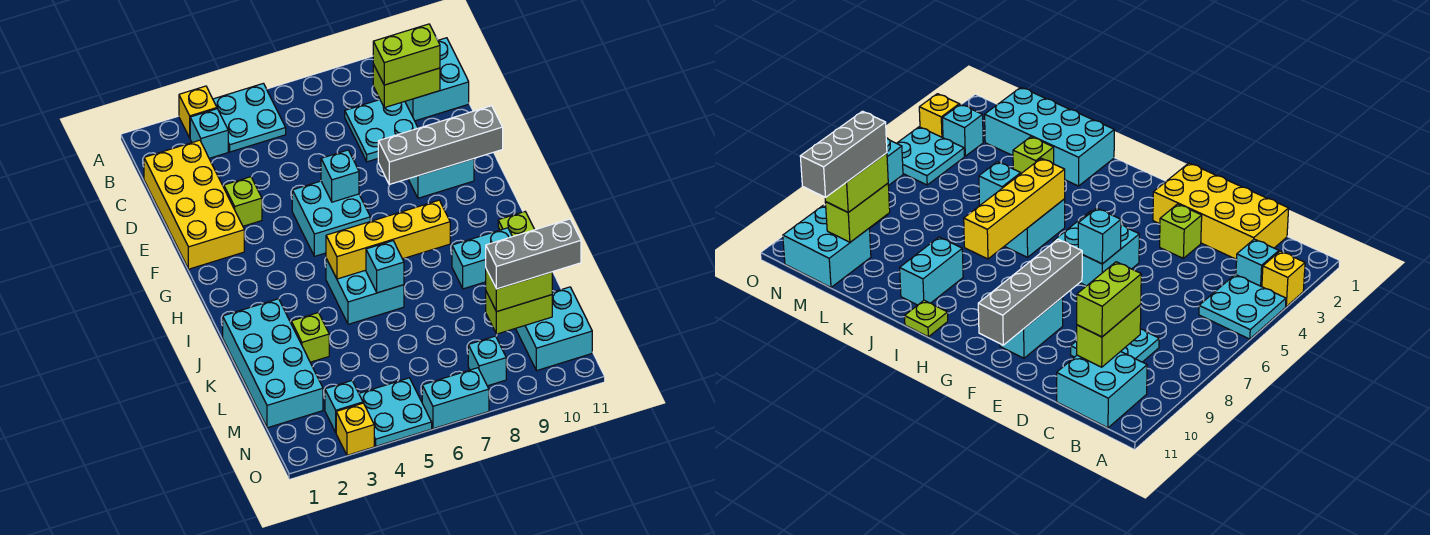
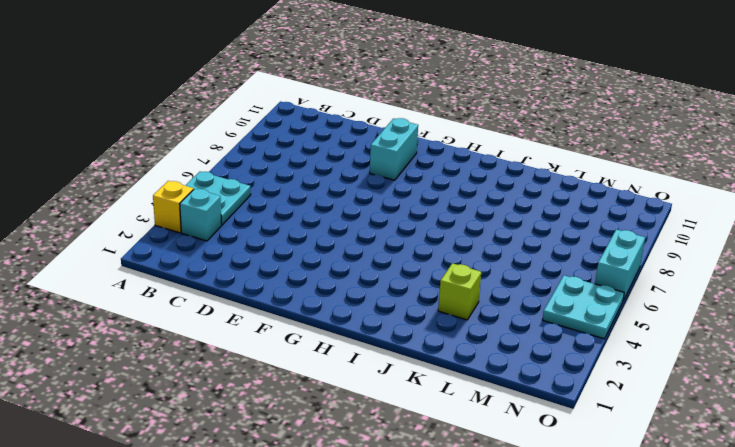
none -> cyan brick B10:C11 level 1
none -> yellow brick C1:F2 level 1
none -> cyan plate C8:D9 level 1

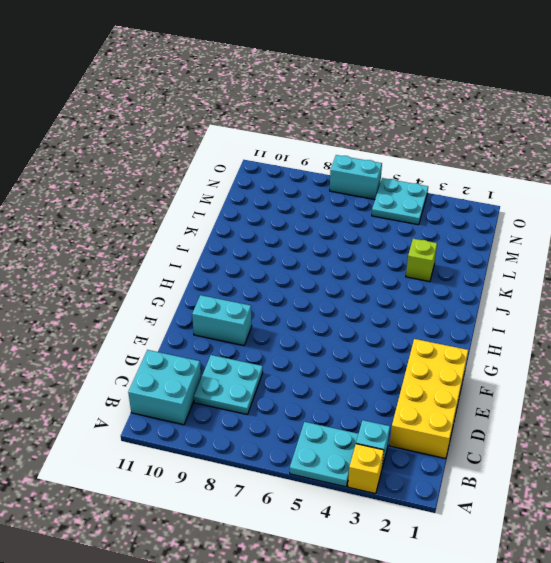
none -> lime brick E3 level 1
none -> cyan brick F5:G6 level 1
none -> cyan brick I5:J6 level 1

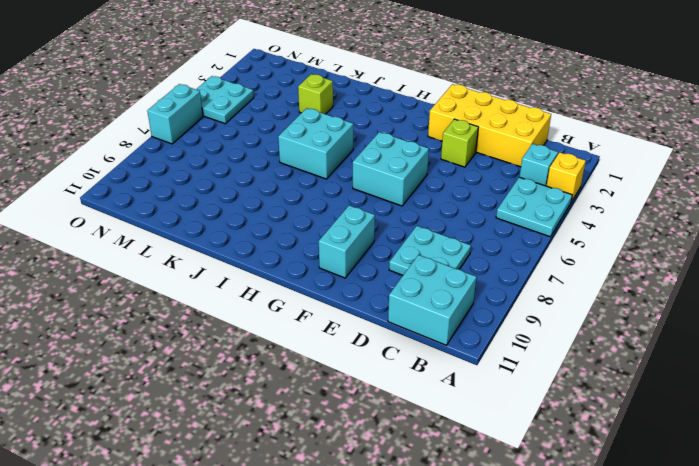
none -> lime plate I11 level 1
none -> cyan brick J1:M2 level 1
none -> cyan brick J9:J10 level 1

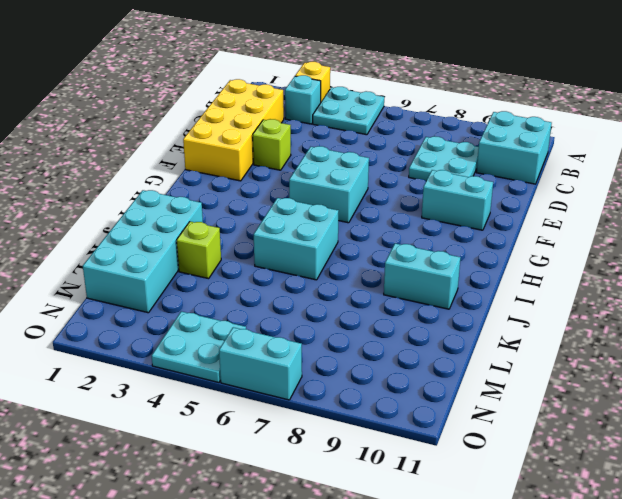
none -> lime plate I11 level 1
none -> cyan brick M10:N11 level 1
none -> cyan brick N3 level 1

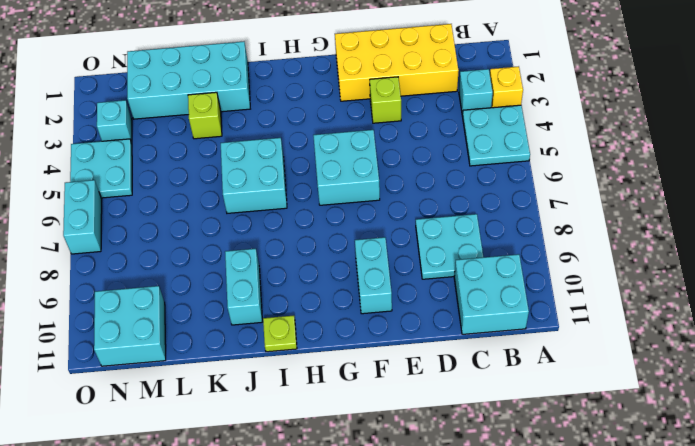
none -> cyan brick N8 level 1
none -> yellow brick O3 level 1
none -> lime brick C9:C10 level 2

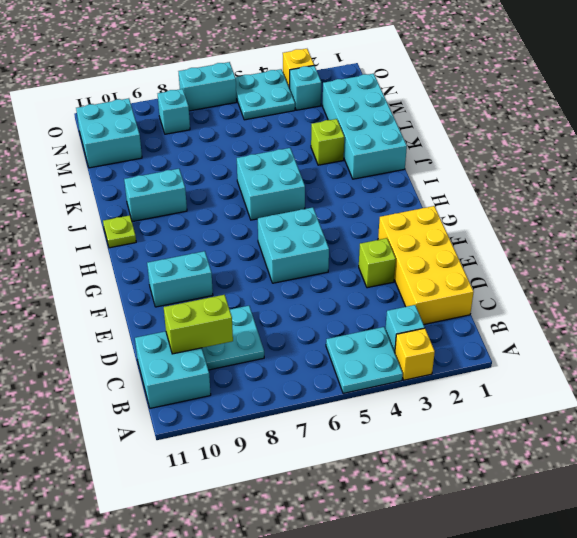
none -> cyan brick F6 level 2
none -> grey brick F8:F11 level 2
none -> yellow brick I5:I8 level 2

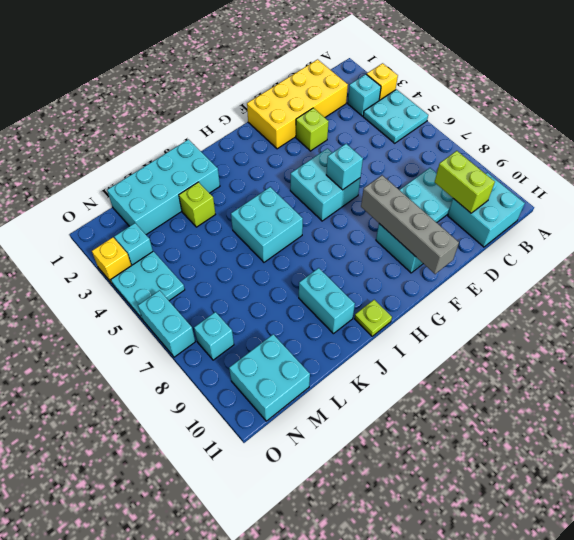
none -> yellow brick I5:I8 level 2
none -> cyan brick J6 level 2
none -> lime brick M9:M10 level 2

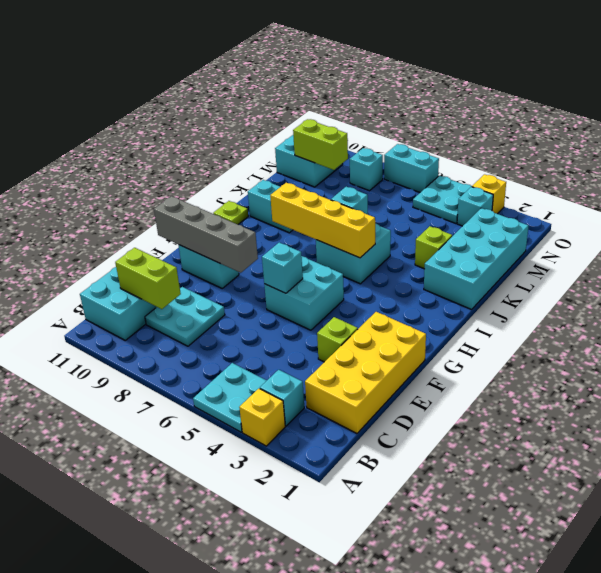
none -> lime brick C9:C10 level 3
none -> lime brick M9:M10 level 3
none -> grey brick M9:M11 level 4

